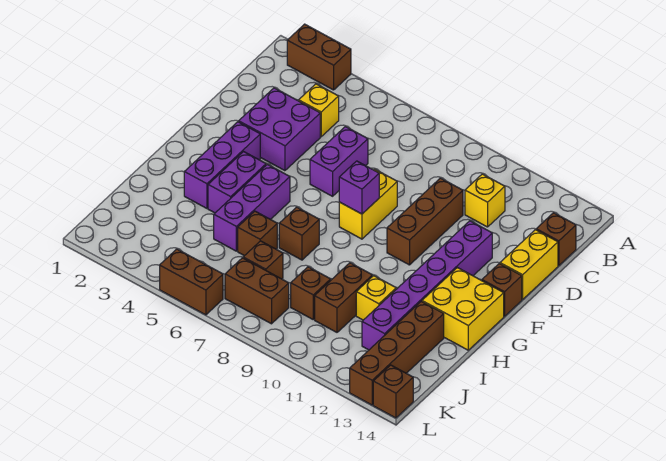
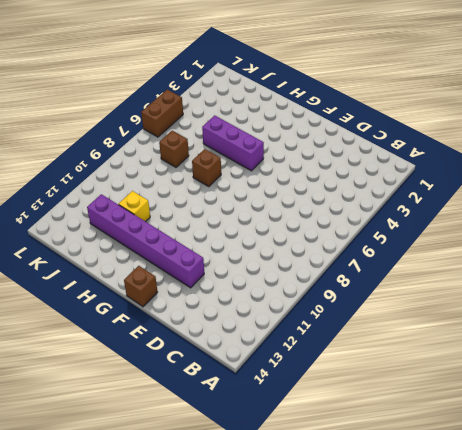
none -> brown brick A2:A3 level 1
none -> yellow brick C4 level 1
none -> yellow brick C11 level 1

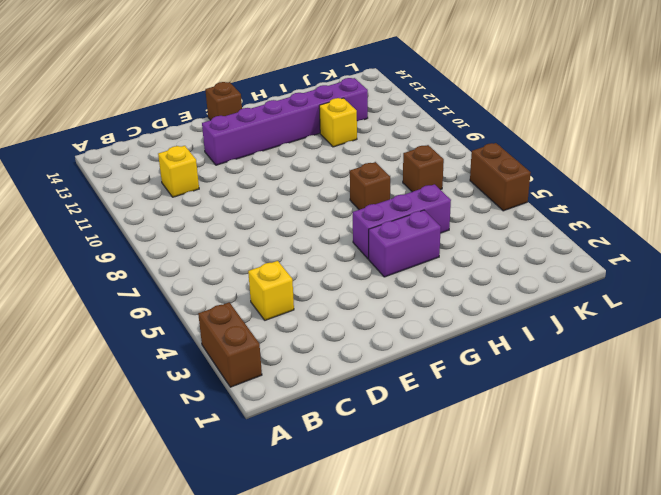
none -> brown brick C14 level 1
none -> purple brick D3:E4 level 1
none -> purple brick D6:E6 level 1

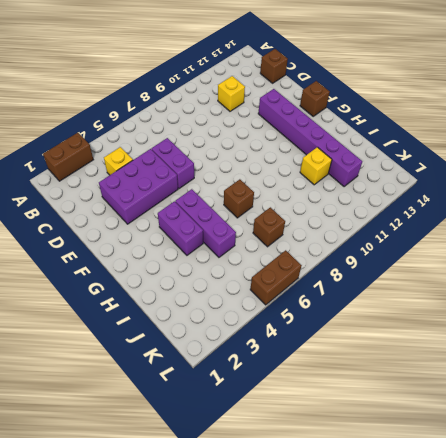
purple brick D3:E5 level 1 -> purple brick D3:E4 level 1
none -> brown brick D10:F10 level 1
none -> yellow brick D14:E14 level 1
none -> yellow brick E8:F8 level 1

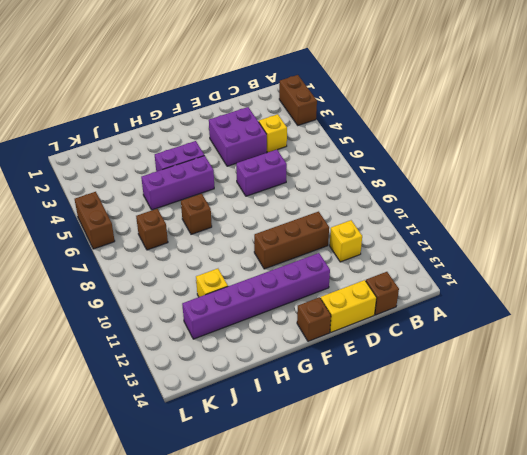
none -> yellow brick E8:F8 level 1
none -> purple brick F3:H3 level 1
none -> yellow brick G13:H14 level 1

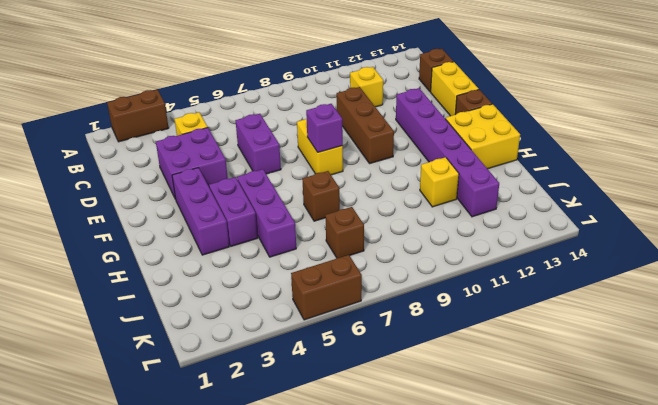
none -> brown brick I6 level 1
none -> brown brick I10:J10 level 1
none -> brown brick I13:L13 level 1

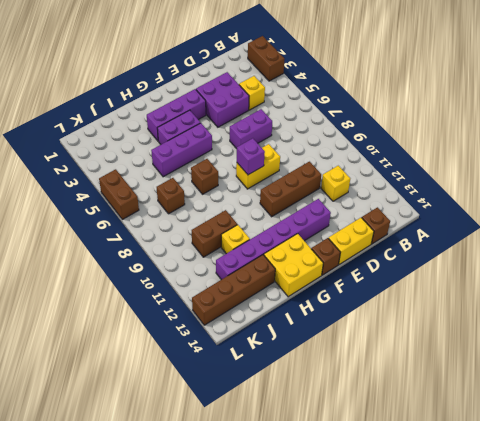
none -> brown brick I6 level 1
none -> brown brick J9 level 1
none -> brown brick K7:K8 level 1

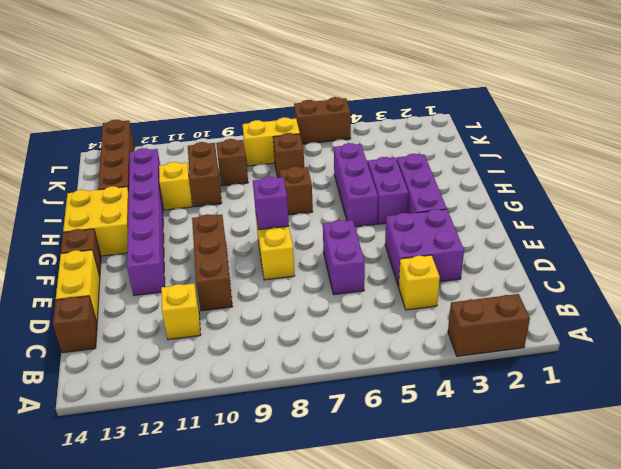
yellow brick K7:K8 level 1 -> brown brick K7:K8 level 1
none -> brown brick I6 level 1
none -> brown brick L14 level 1

